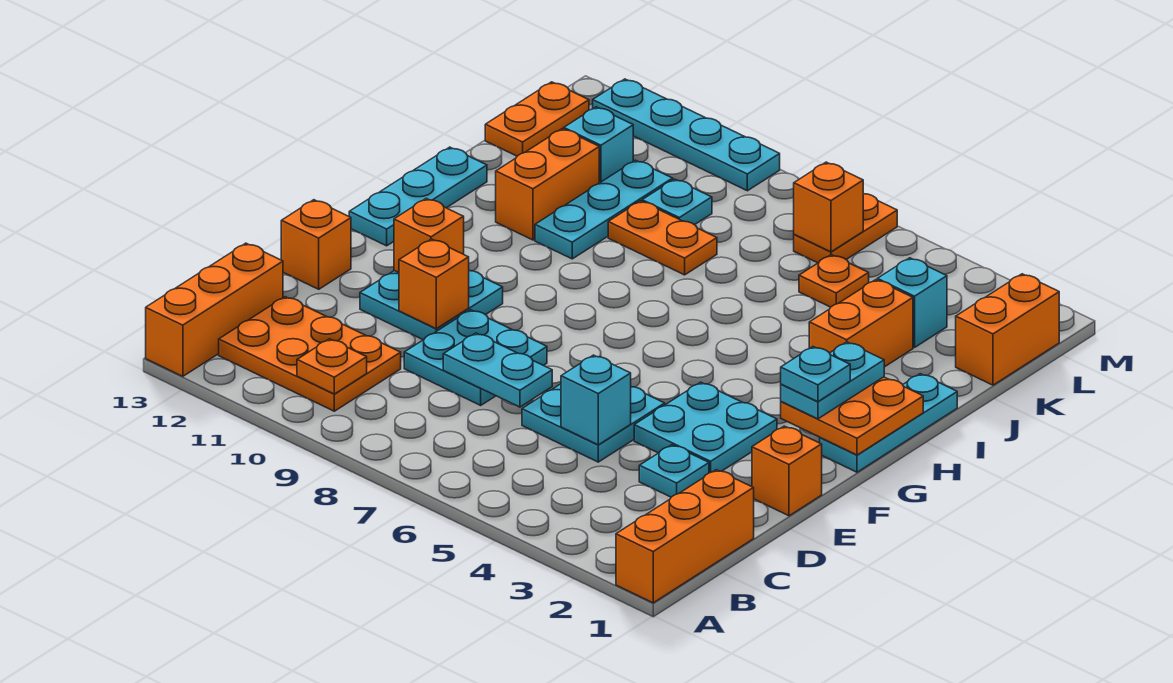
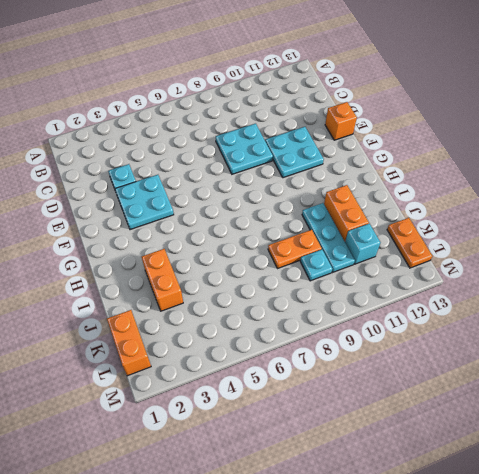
none -> orange brick A1:C1 level 1
none -> orange brick A13:C13 level 1
none -> orange plate B10:C12 level 1
none -> cyan plate D5:E6 level 1

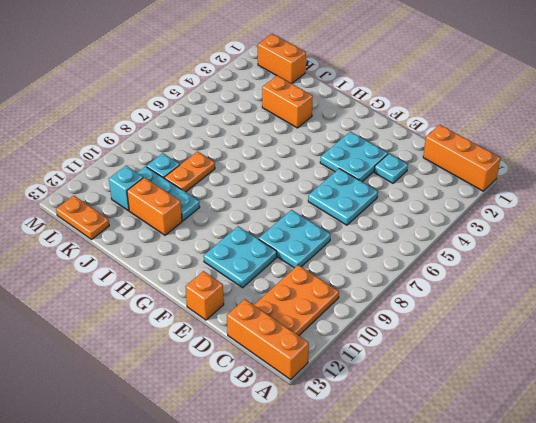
none -> orange brick E1 level 1
none -> cyan plate G1:I1 level 1
none -> cyan plate G13:I13 level 1
none -> cyan brick K3 level 1

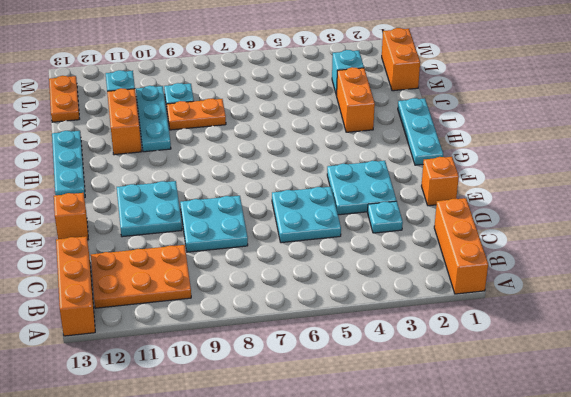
none -> orange plate K5 level 1
none -> orange plate L6:M6 level 1
none -> cyan plate M9:M12 level 1
none -> orange plate B10 level 2

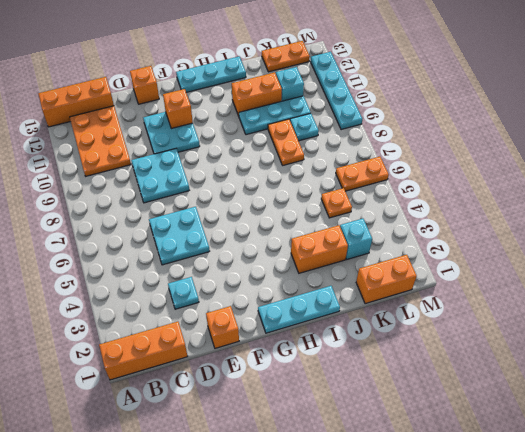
none -> cyan plate E3:F4 level 1
none -> orange plate B10 level 2
none -> cyan brick D5 level 2
none -> cyan plate D7:D8 level 2

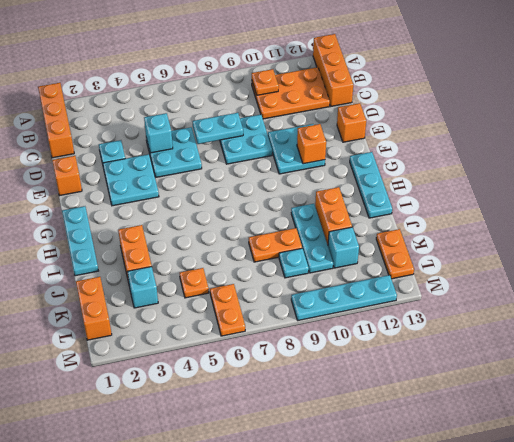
none -> orange brick E10 level 2
none -> orange plate G1:H2 level 2
none -> orange brick L6 level 2
none -> cyan plate G2:H2 level 3

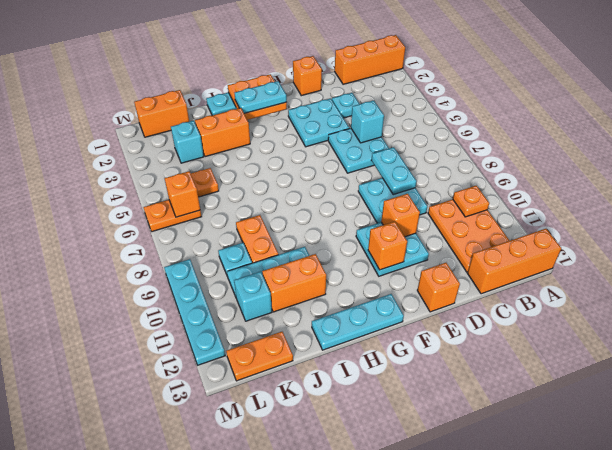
none -> cyan plate G2 level 4

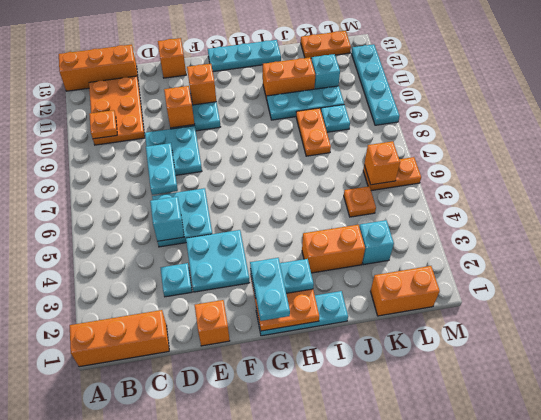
cyan plate G1:G2 level 4 -> cyan plate G2 level 4

